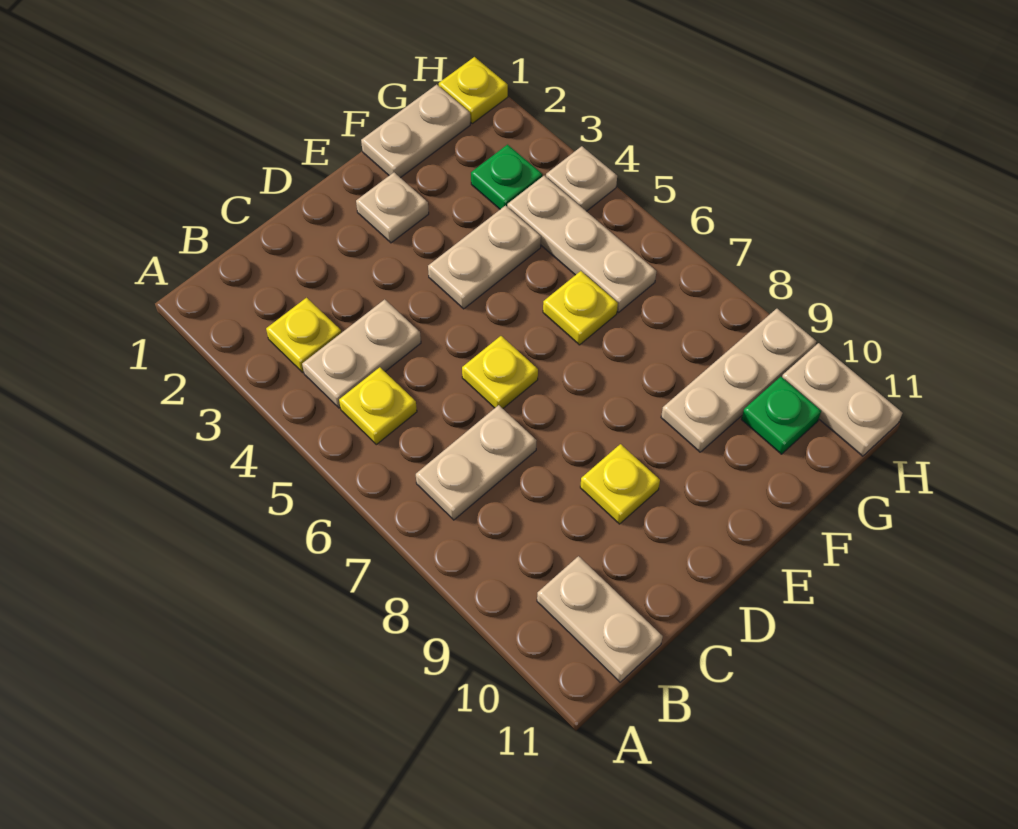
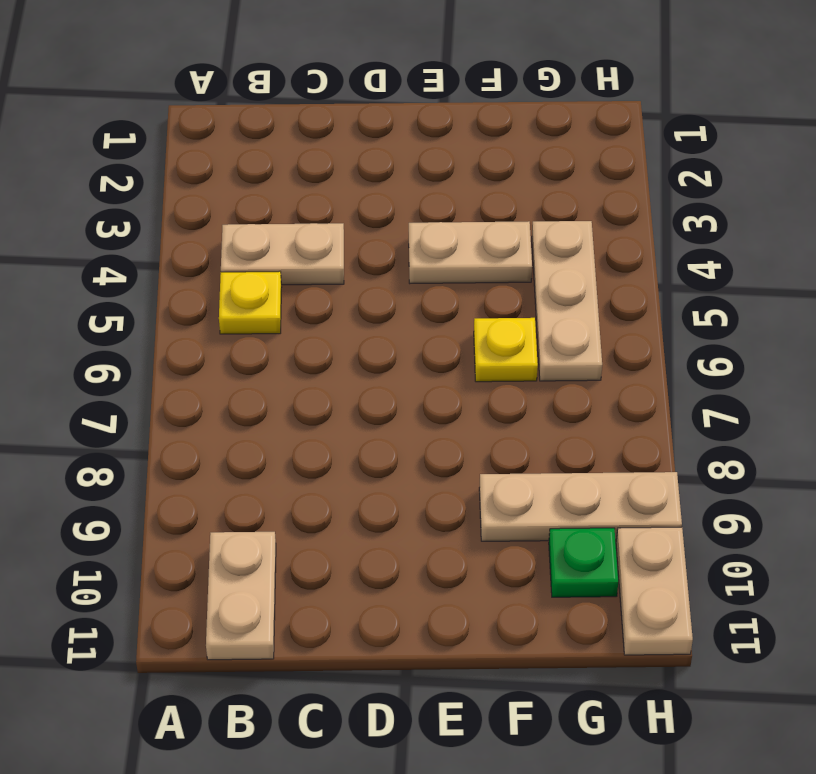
none -> yellow plate B3 level 1
none -> tan plate B7:C7 level 1
none -> yellow plate D6 level 1

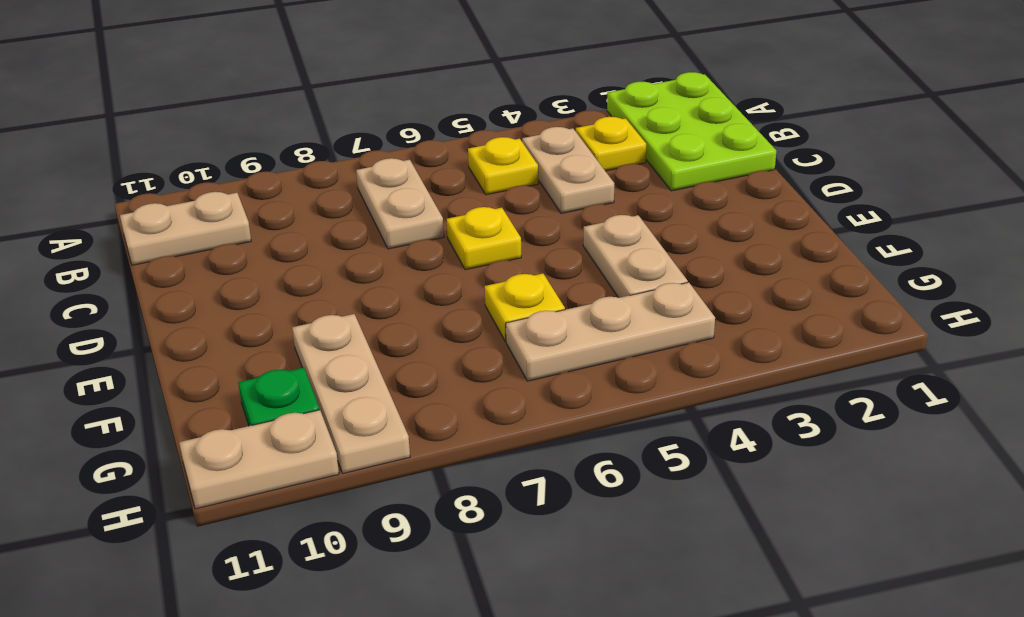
lime plate A1:C2 level 1 -> none
none -> yellow plate D9 level 1
none -> tan plate E2 level 1
none -> tan plate F1:G1 level 1

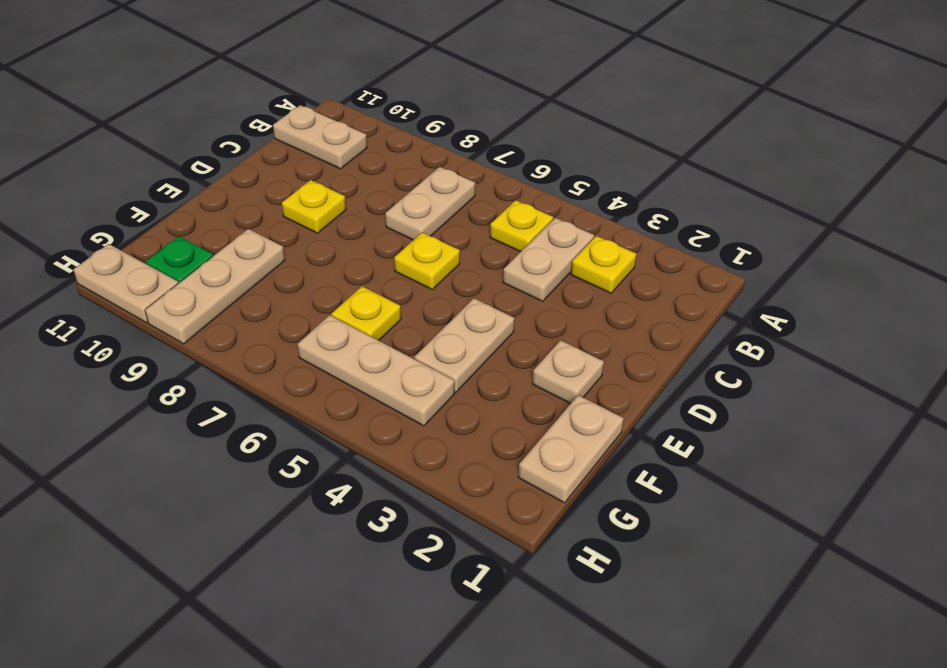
none -> green plate G3 level 1
none -> yellow plate H1 level 1
none -> tan plate H4 level 1

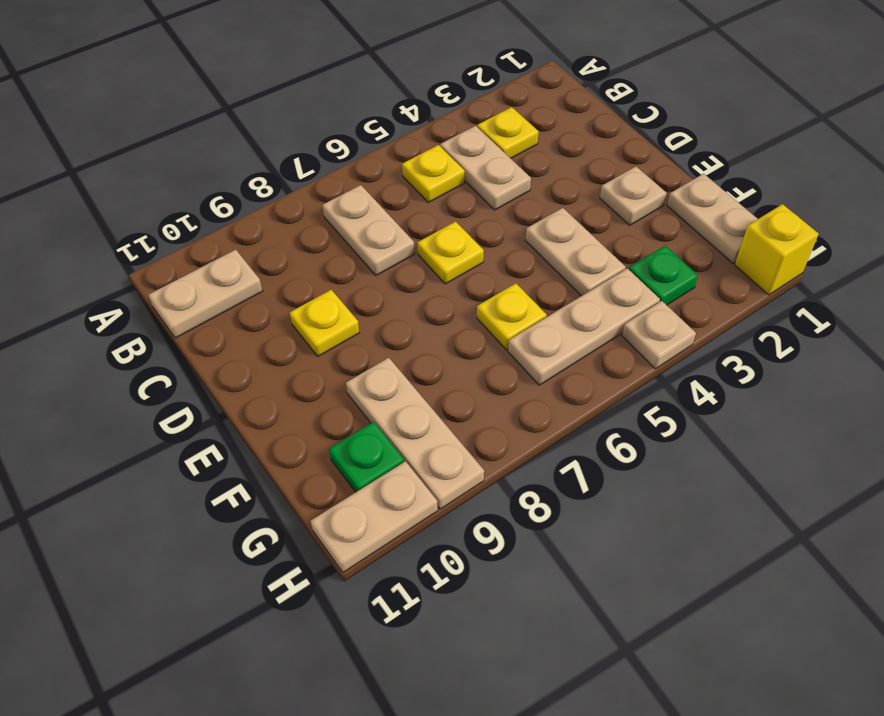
yellow brick H1 level 1 -> yellow plate H1 level 1

